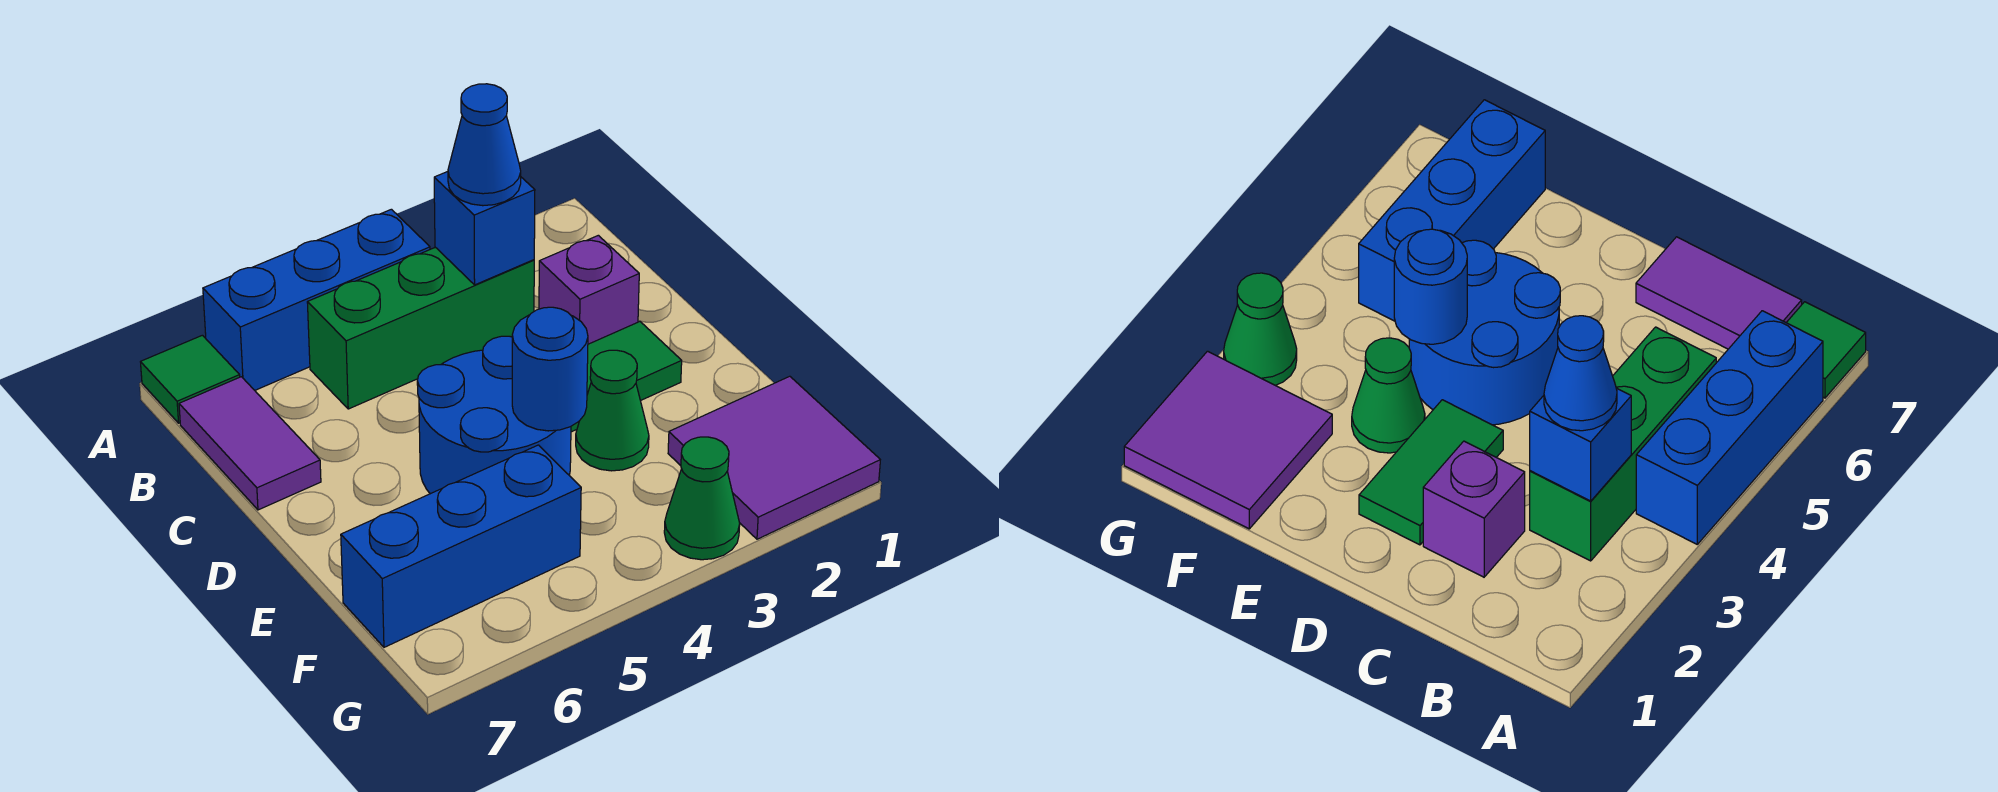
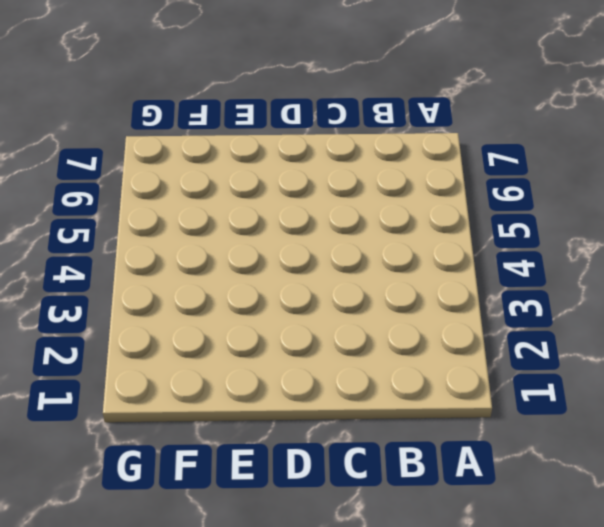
none -> blue brick A4:A6 level 1
none -> green tile A7 level 1
none -> green brick B3:B5 level 1

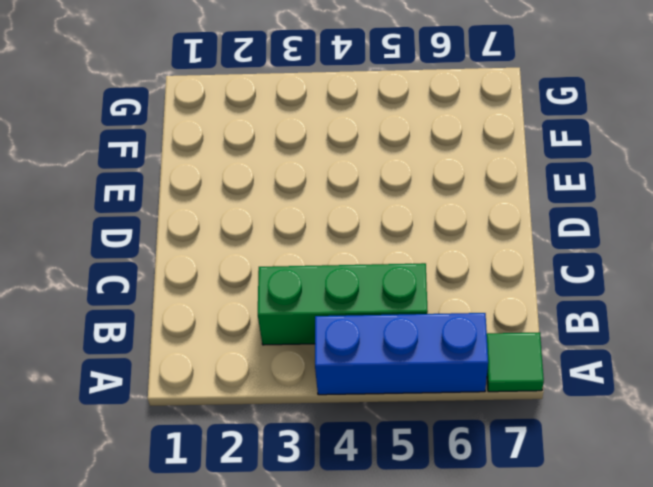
none -> purple tile B7:C7 level 1
none -> purple brick C2 level 1
none -> green tile D2:D3 level 1

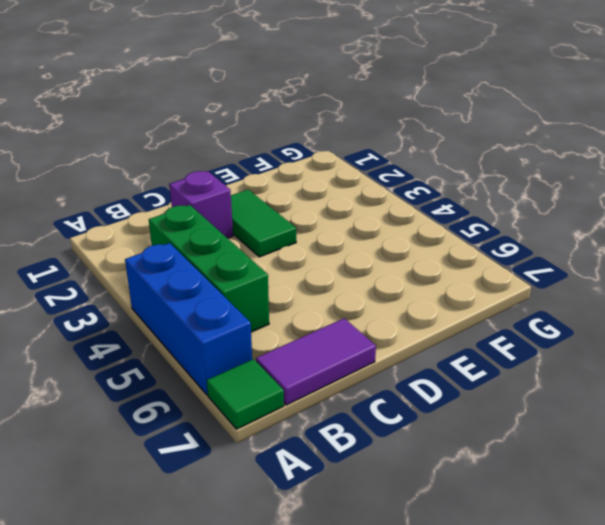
none -> blue round brick D4:E5 level 1
none -> green cone E3 level 1
none -> purple tile F1:G2 level 1

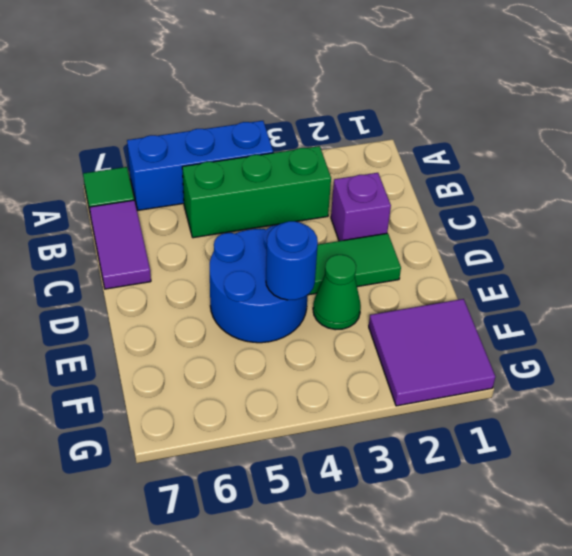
none -> blue brick F5:F7 level 1
none -> green cone G3 level 1
none -> blue brick B3 level 2

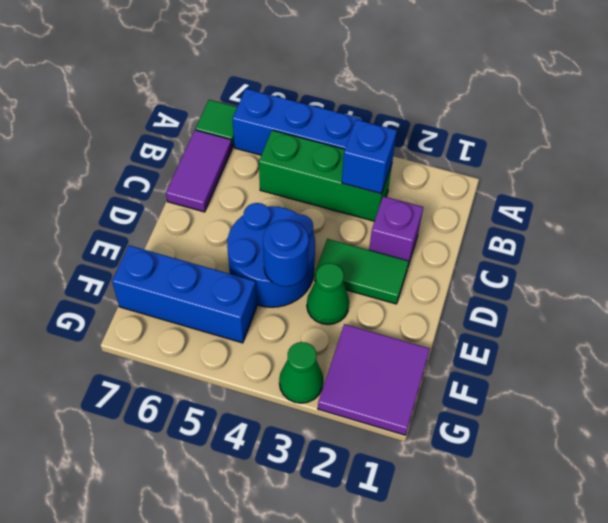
none -> blue cone B3 level 3

